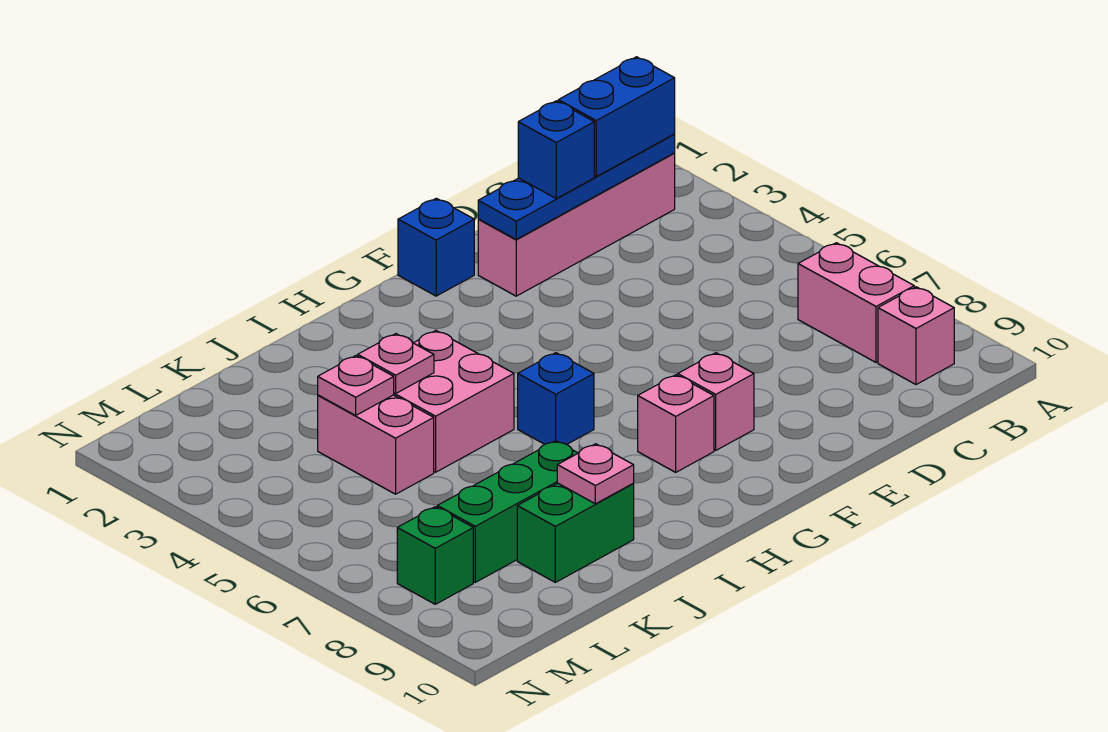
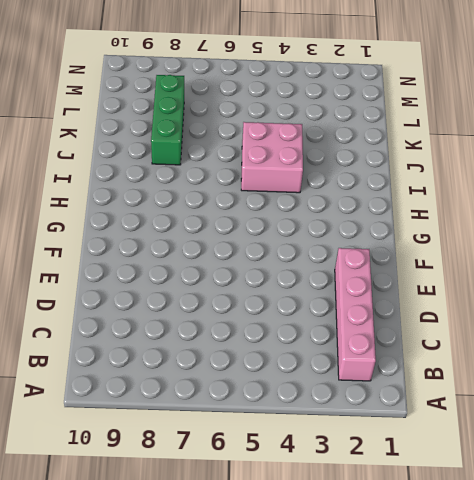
none -> pink brick B7:B8 level 1
none -> pink brick B9 level 1
none -> blue brick F1 level 1

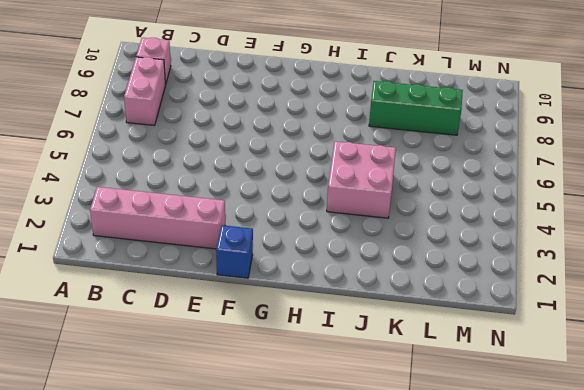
none -> pink brick F8 level 1
none -> pink brick G8 level 1
none -> blue brick H6 level 1

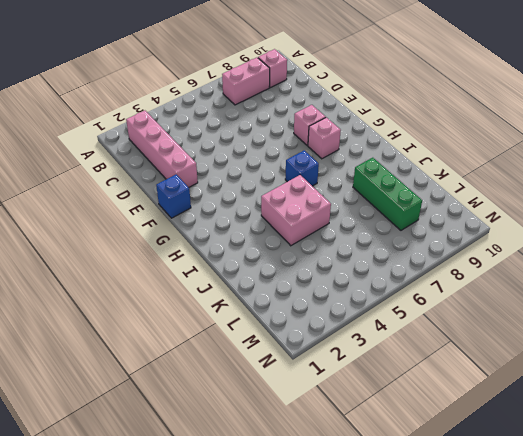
none -> green brick J9:K9 level 1
none -> pink brick K4:K5 level 1
none -> green brick M8 level 1

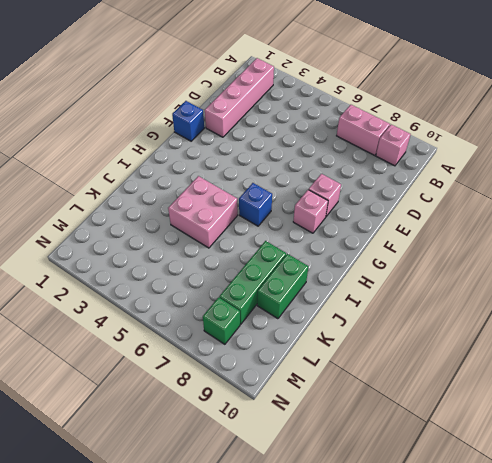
none -> pink brick K4:K5 level 1
none -> blue plate B2:E2 level 2
none -> pink plate J4 level 2

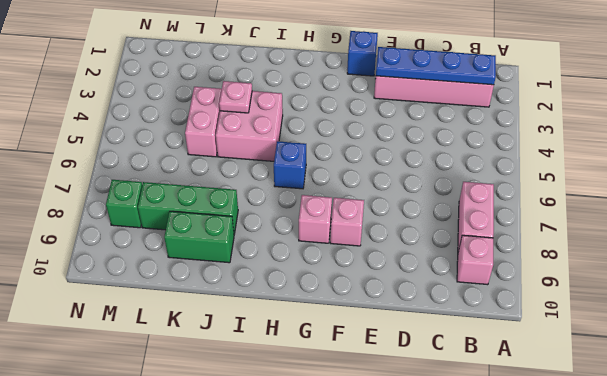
none -> pink plate J9 level 2
none -> pink plate K4 level 2
none -> blue brick B2:C2 level 3

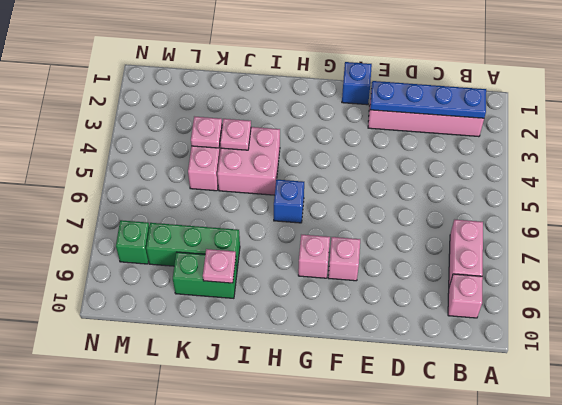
none -> blue brick B2:C2 level 3
none -> blue brick D2 level 3

